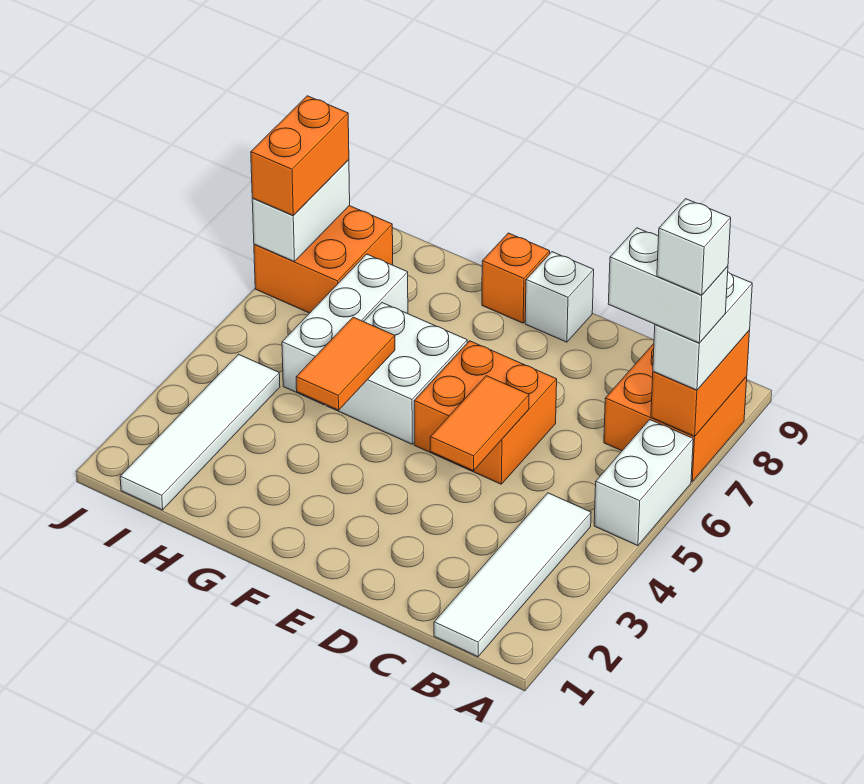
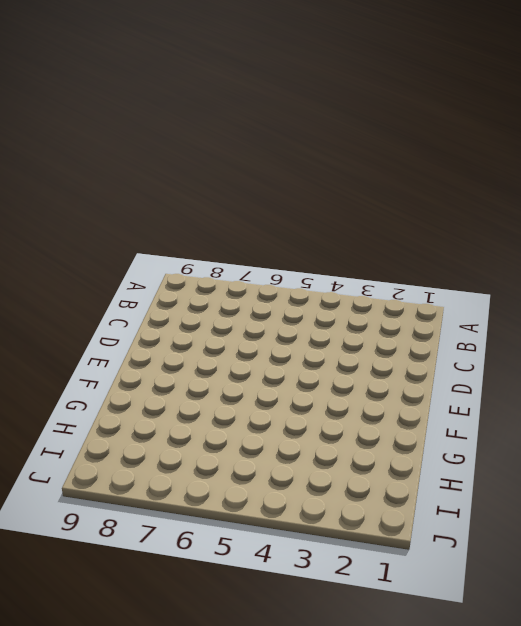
none -> white brick A5:A6 level 1
none -> orange brick A7:B8 level 1
none -> white tile B1:B4 level 1

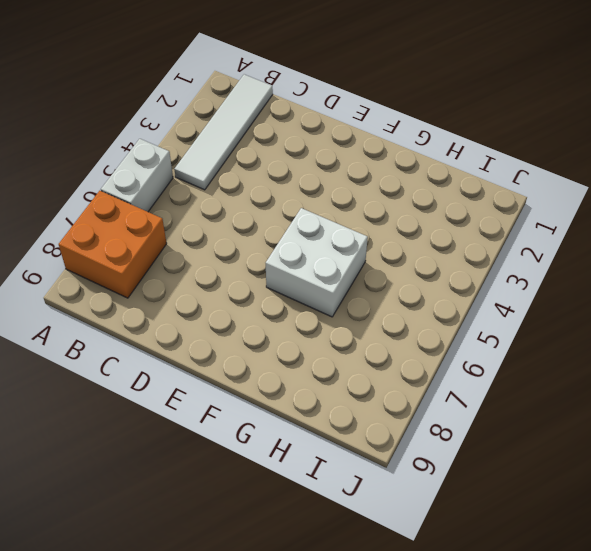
none -> orange brick D5:E6 level 1
none -> white brick E9 level 1
none -> orange brick F9 level 1

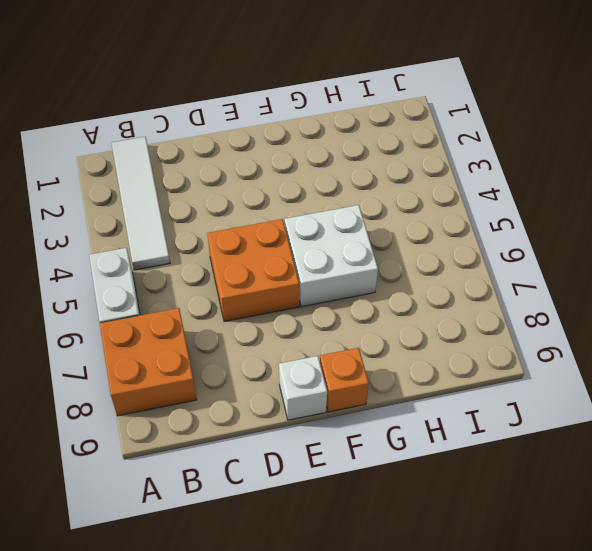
none -> white brick H5:H7 level 1
none -> white tile I1:I4 level 1
none -> orange brick I7:J8 level 1

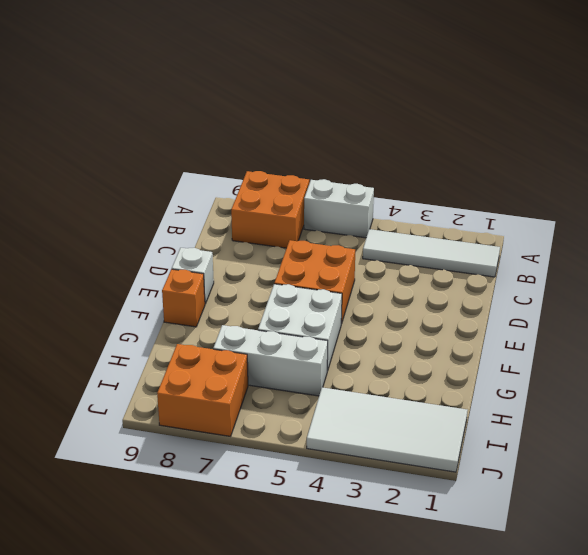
white tile I1:J4 level 1 -> white tile I1:I4 level 1
none -> orange brick A7:A8 level 2
none -> orange tile D4:D5 level 2
none -> orange tile G4:G5 level 2

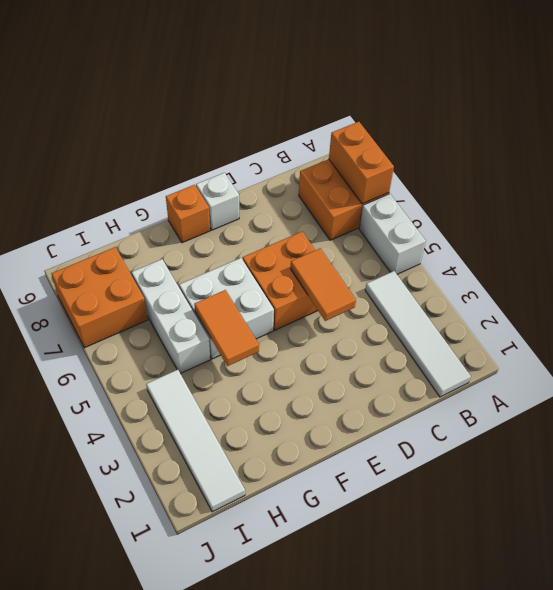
none -> white brick J7:J8 level 2
none -> white brick A7:A8 level 3
none -> orange brick J7:J8 level 3

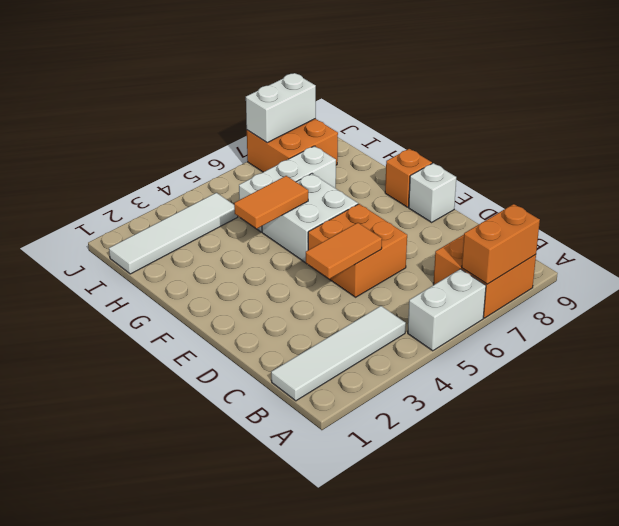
none -> white brick A7:A8 level 3
none -> orange brick J7:J8 level 3
none -> white brick A7:B7 level 4

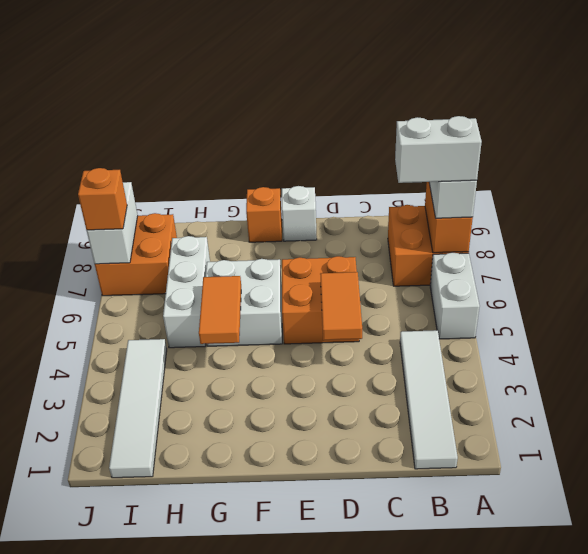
orange brick J7 level 3 -> orange brick J7:J8 level 3
none -> white brick A7 level 5

